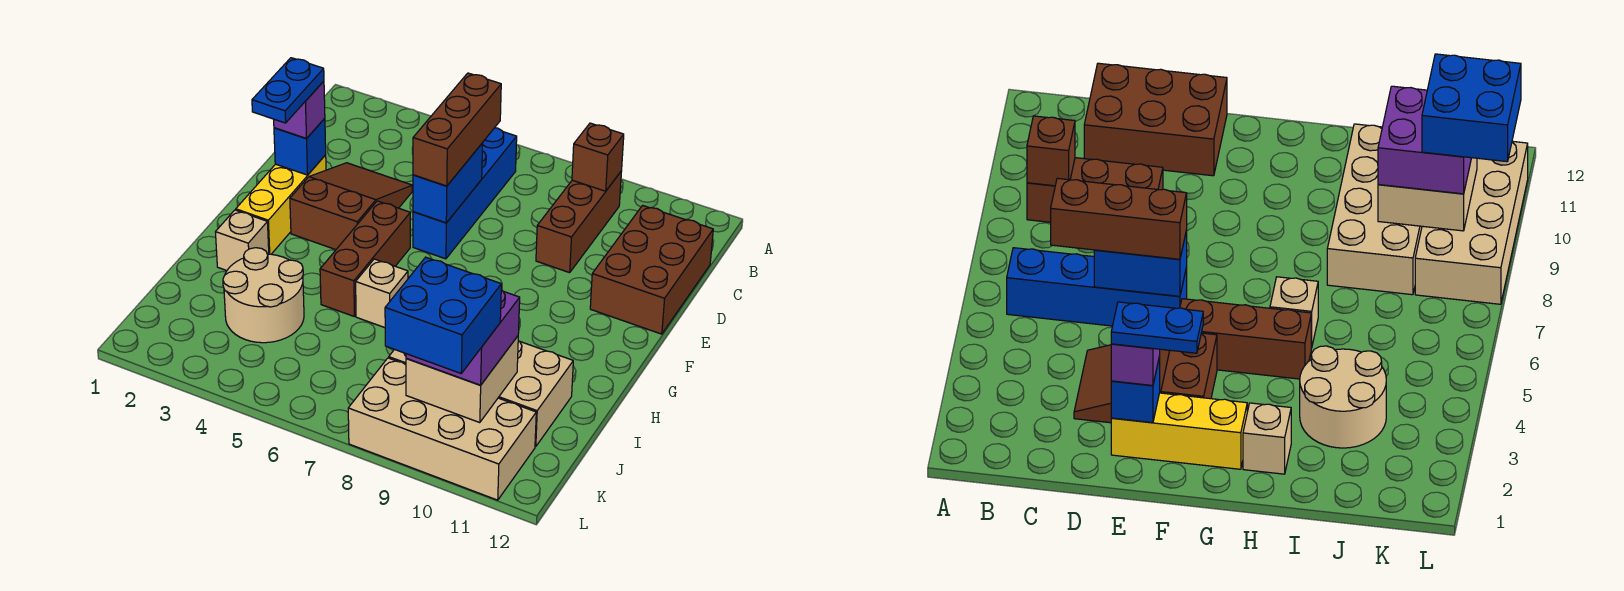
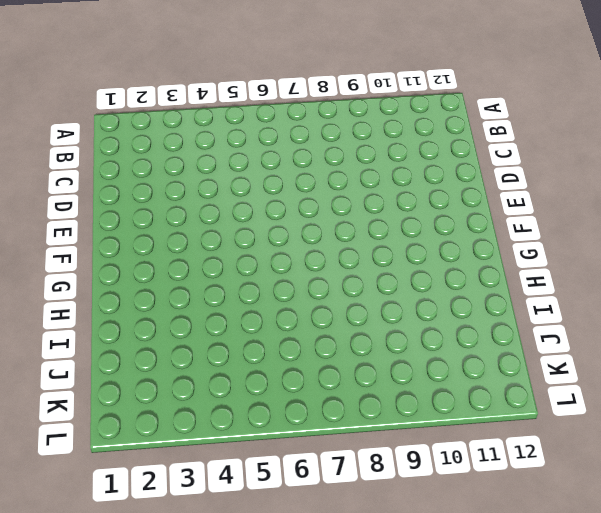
none -> blue brick B6:E6 level 1
none -> brown brick B9:D9 level 1
none -> brown brick C11:E12 level 1

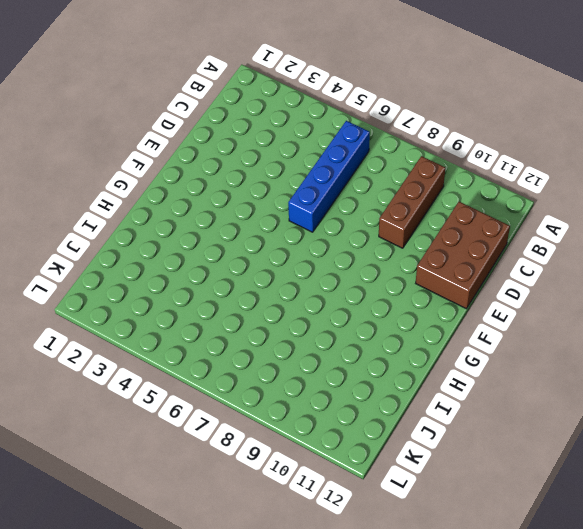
none -> brown slope D3:F4 level 1 top F
none -> yellow brick E2:G2 level 1
none -> brown brick F5:H5 level 1

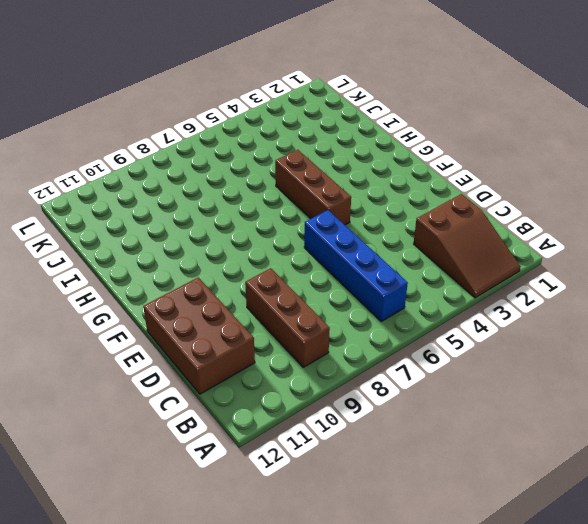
brown slope A2:C3 level 1 top C -> brown slope D3:F4 level 1 top F
none -> yellow brick E2:G2 level 1
none -> tan brick H2 level 1
none -> tan brick H6 level 1

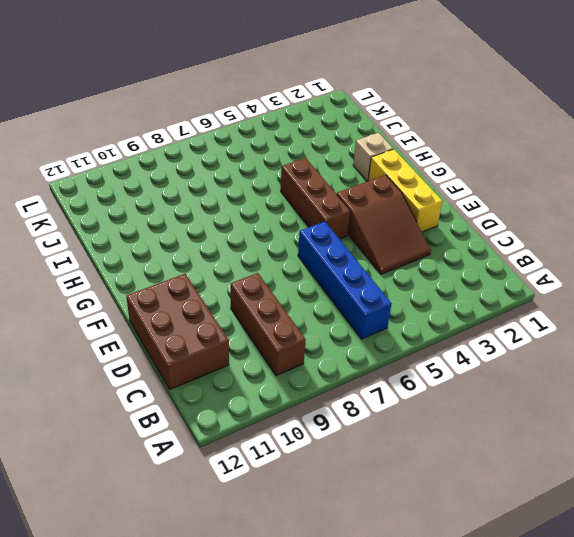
none -> tan brick H6 level 1
none -> tan round brick I3:J4 level 1
none -> tan brick I8:J11 level 1

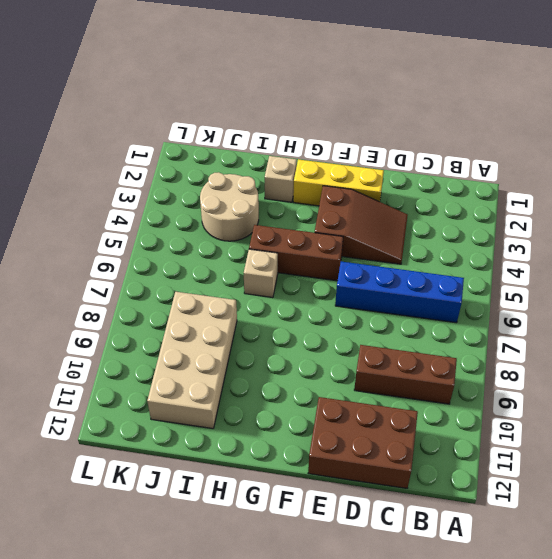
none -> tan brick K8:L11 level 1
none -> brown brick B9 level 2
none -> blue brick D6:E6 level 2

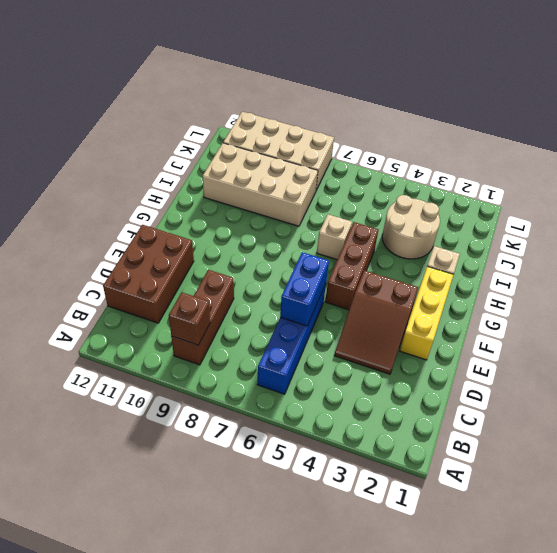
none -> blue brick E2 level 2
none -> tan brick J9:K10 level 2
none -> brown brick C6:E6 level 3

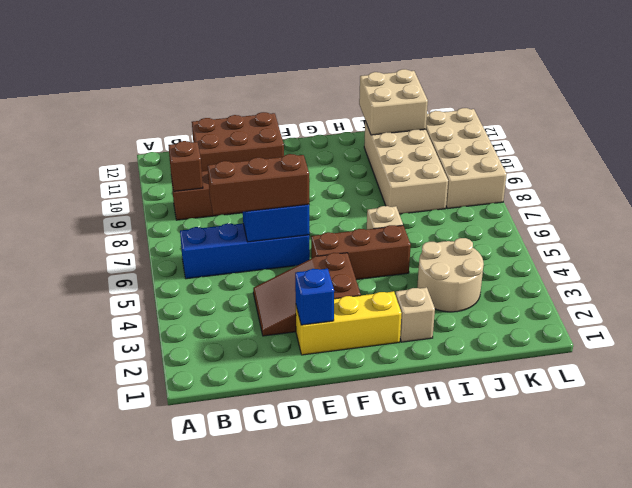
tan brick I11:J12 level 2 -> tan brick J9:K10 level 2
none -> purple brick E2 level 3
none -> purple brick J9:K10 level 3
none -> blue plate E2:F2 level 4

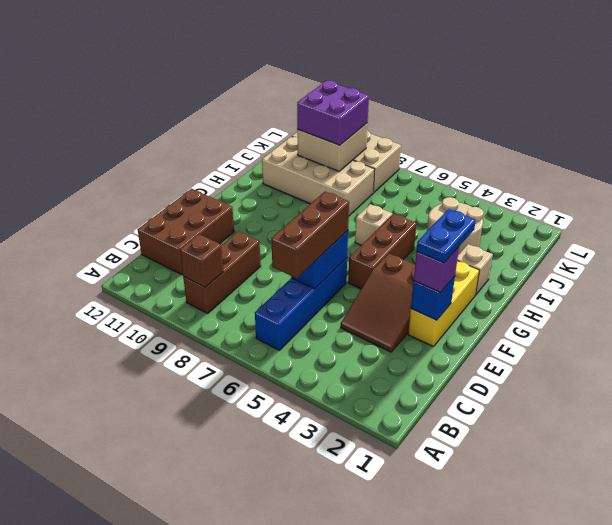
none -> blue brick K9:L10 level 4

